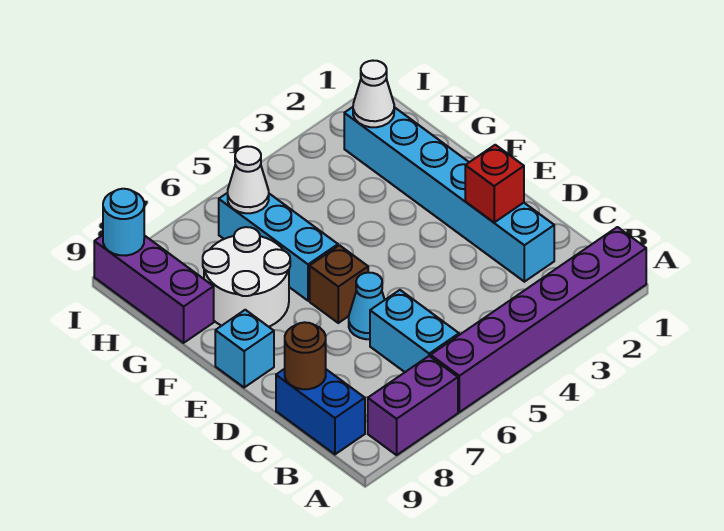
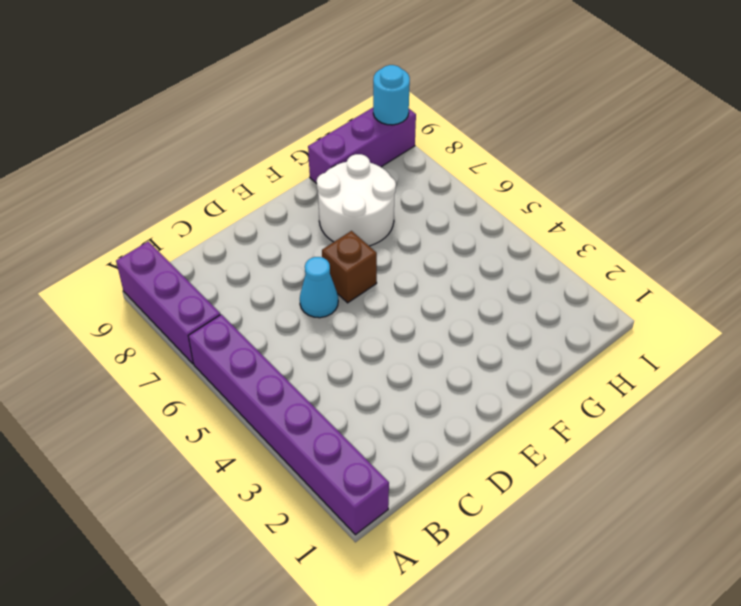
purple brick A7:A9 level 1 -> purple brick A7:A8 level 1
none -> cyan brick B6:C6 level 1
none -> blue brick B9:C9 level 1
none -> cyan brick C2:H2 level 1

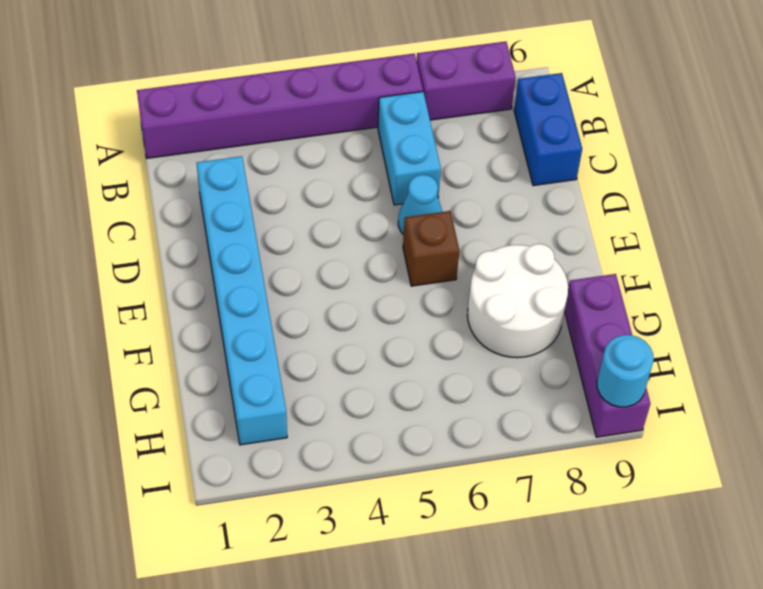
none -> cyan brick E9 level 1
none -> cyan brick F6:H6 level 1
none -> brown round brick C9 level 2

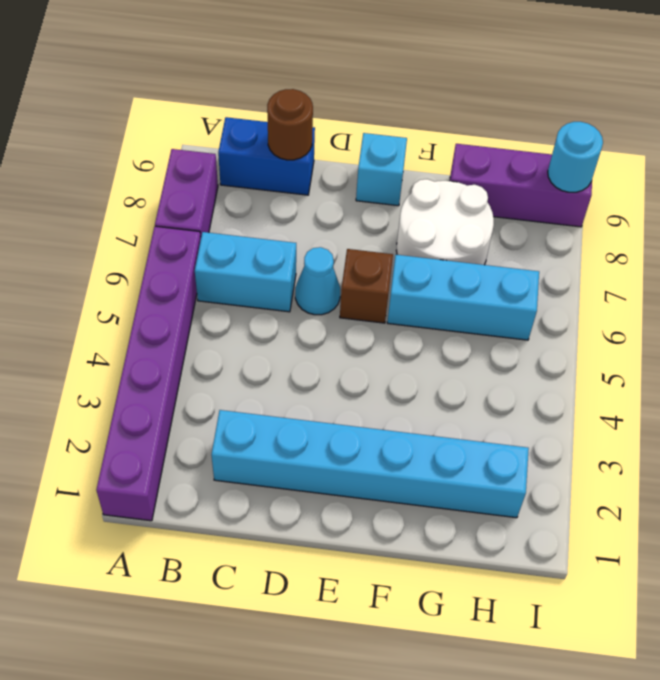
none -> red brick D2 level 2
none -> white cone H2 level 2
none -> white cone H6 level 2

